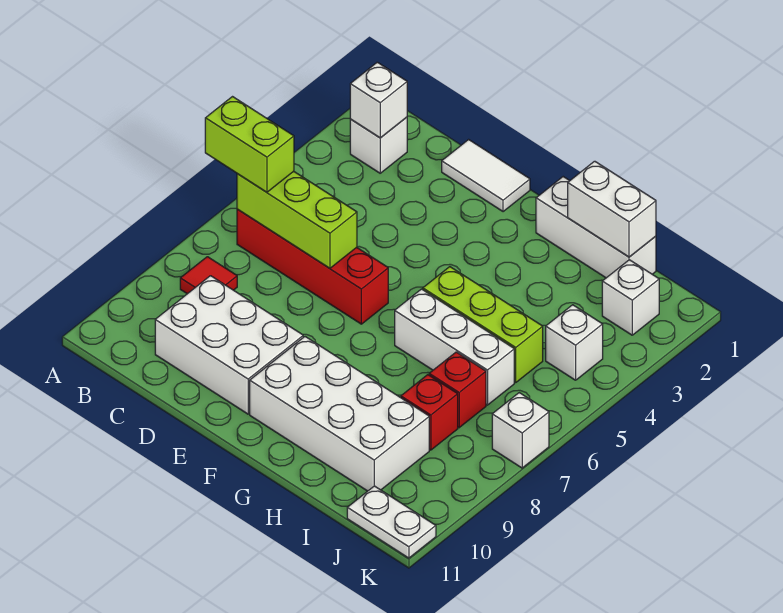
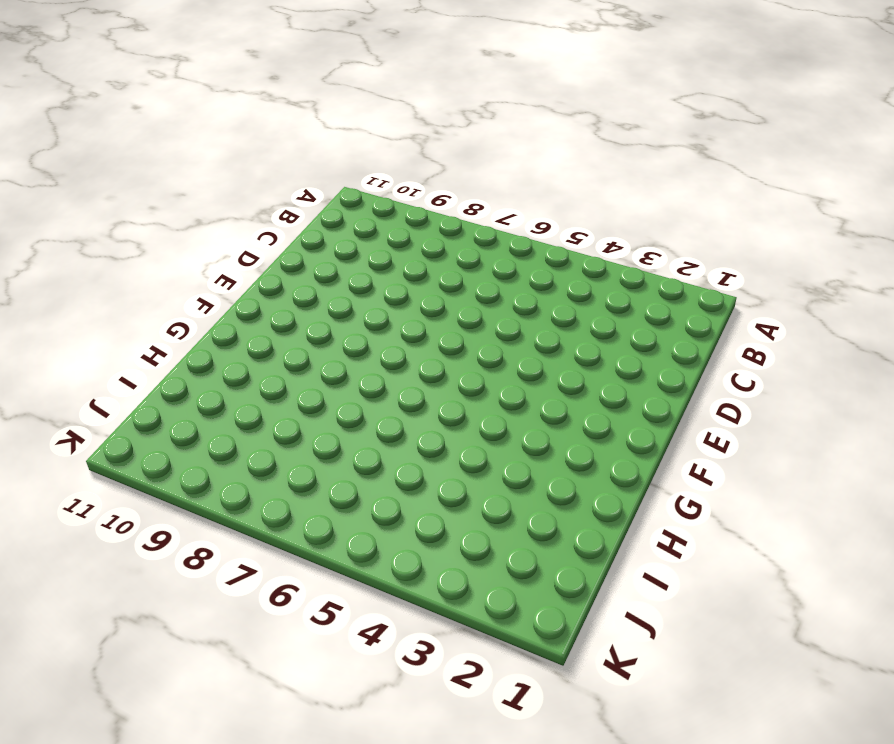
none -> white brick B2 level 1
none -> red brick B6:E6 level 1
none -> red tile B8 level 1

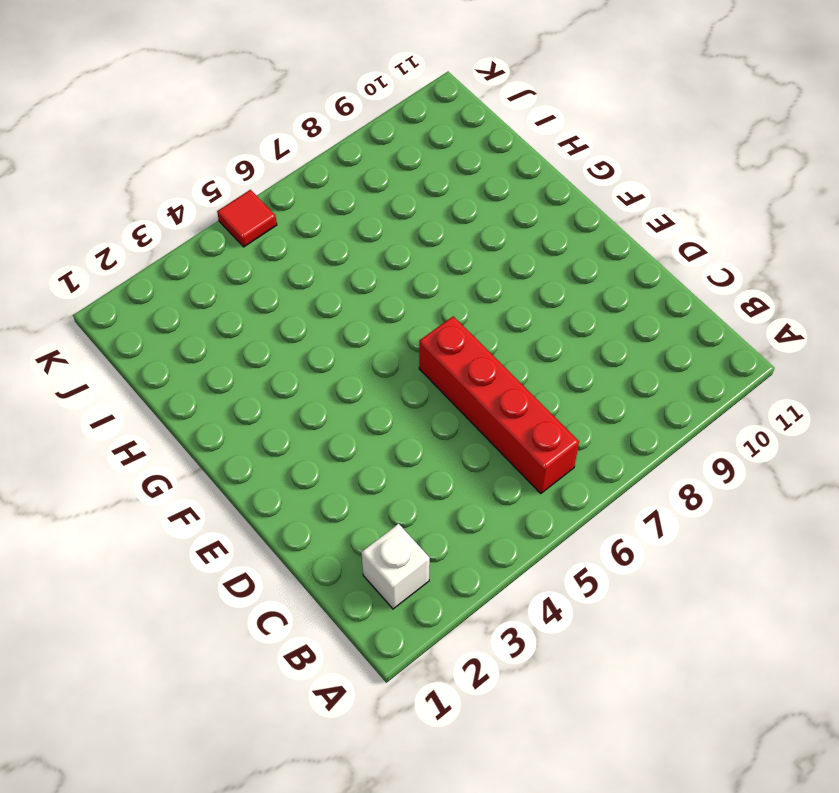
red tile K5 level 1 -> red tile B8 level 1
none -> white brick C9:E10 level 1
none -> white tile D1:E1 level 1
none -> white brick F9:I10 level 1

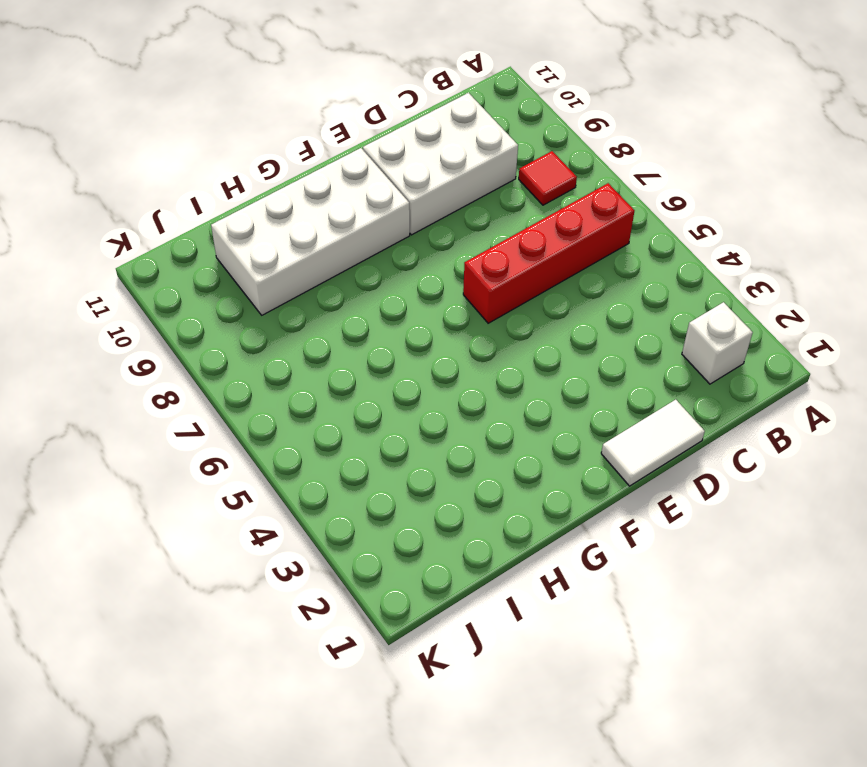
none -> white brick G1:I1 level 1
none -> lime brick G5:I5 level 1
none -> white brick G6:I6 level 1

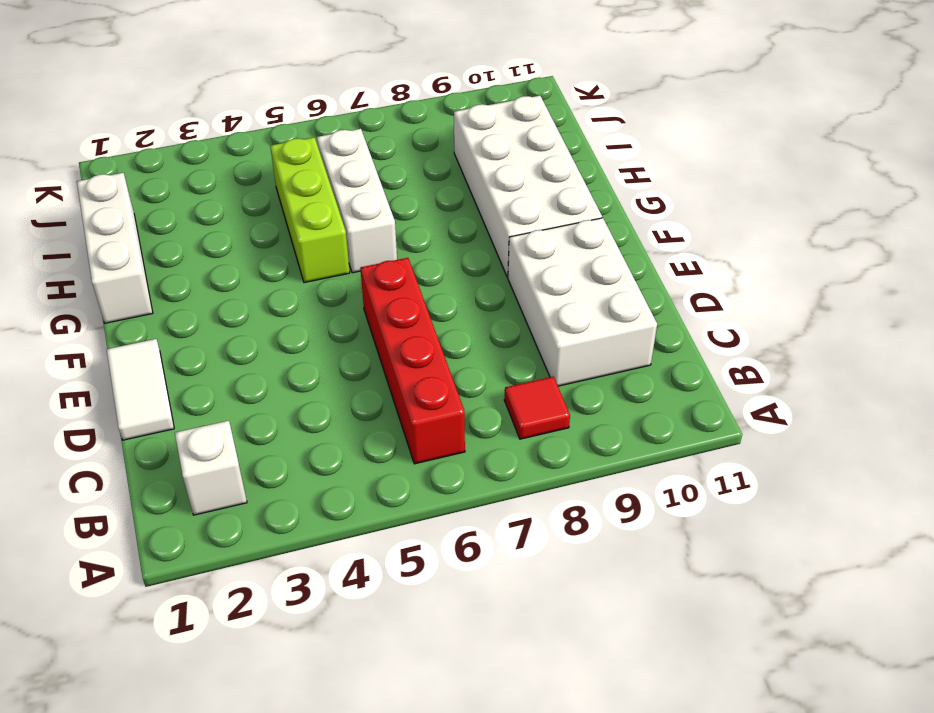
none -> red brick I7 level 1
none -> red brick I8 level 1
none -> white brick J2 level 1

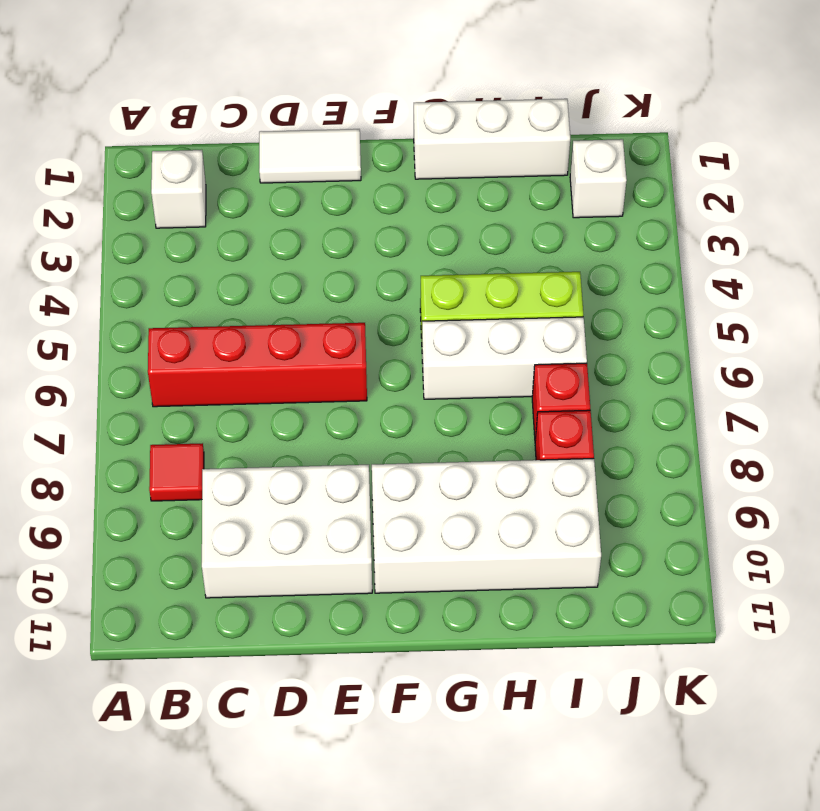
none -> white brick J4 level 1
none -> white plate J11:K11 level 1
none -> white brick K7 level 1

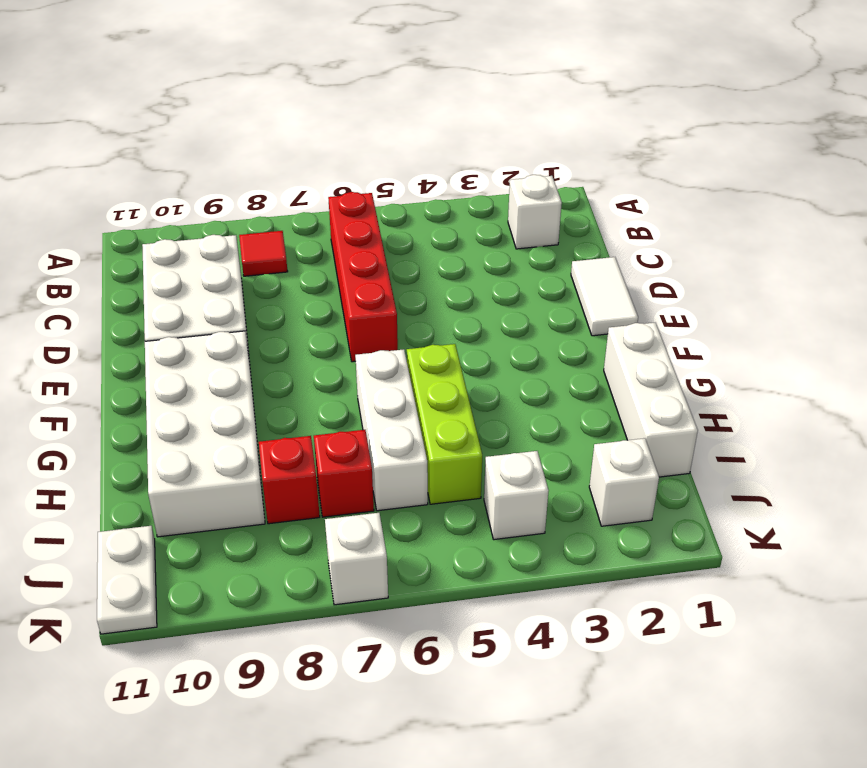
none -> white brick B2 level 2
none -> lime brick B6:D6 level 2
none -> white brick H1:I1 level 2

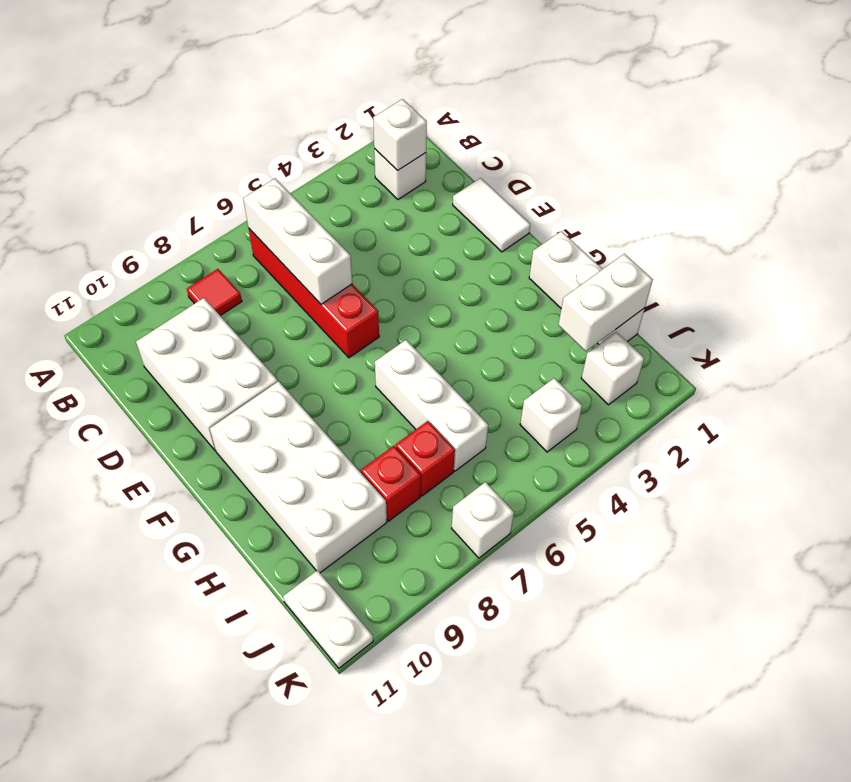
white brick B6:D6 level 2 -> lime brick B6:D6 level 2
white brick I1:I2 level 2 -> white brick H1:I1 level 2
none -> lime brick G5:I5 level 1
none -> lime brick A6:B6 level 3

